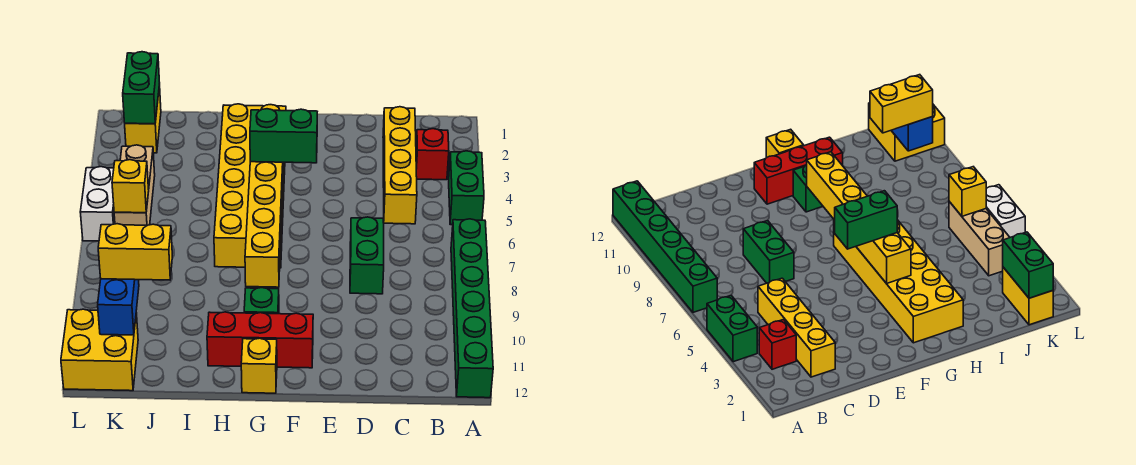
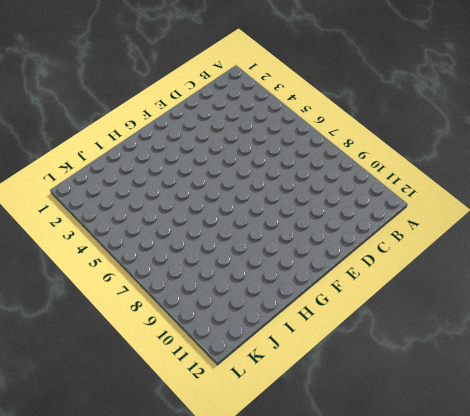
none -> green brick A4:A5 level 1
none -> green brick A7:A12 level 1
none -> red brick B3 level 1

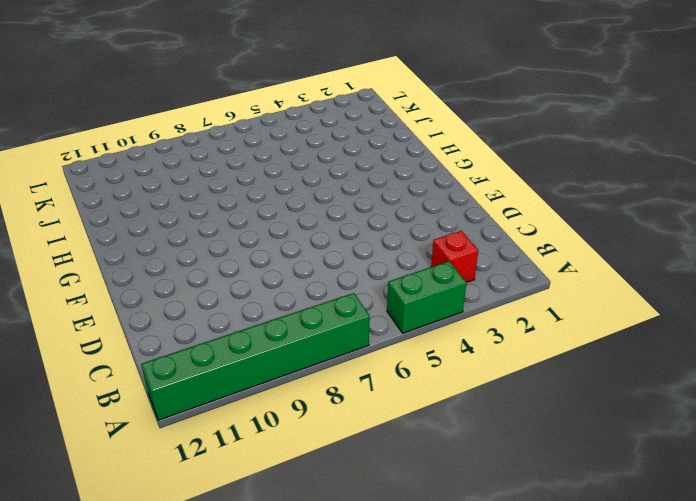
none -> yellow brick C2:C5 level 1
none -> green brick D7:D8 level 1
none -> red brick F11:H11 level 1

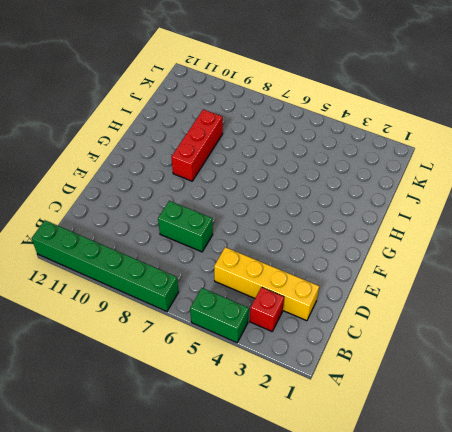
red brick G9:I9 level 1 -> red brick F11:H11 level 1
none -> yellow brick G2:H7 level 1
none -> green brick G10 level 1
none -> yellow brick G12 level 1

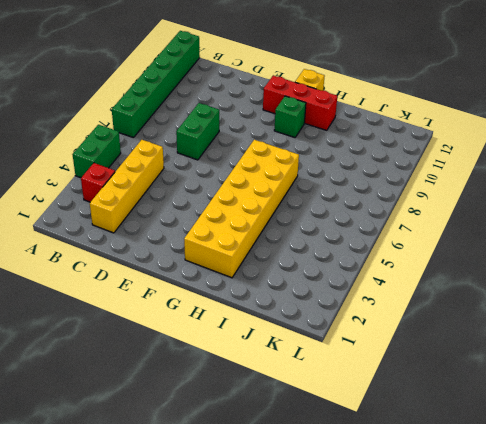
none -> yellow brick K1:K2 level 1
none -> tan brick K4:K6 level 1
none -> yellow brick K11:L12 level 1

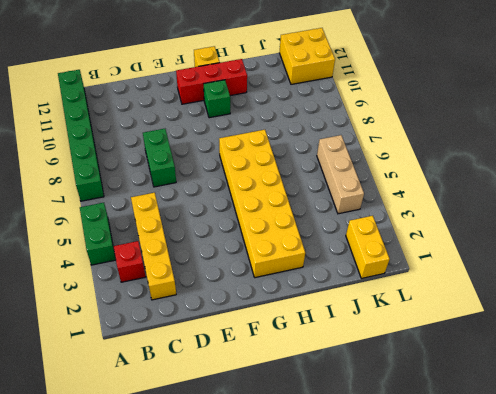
none -> white brick L5:L6 level 1
none -> yellow brick G4:G9 level 2
none -> green brick K1:K2 level 2

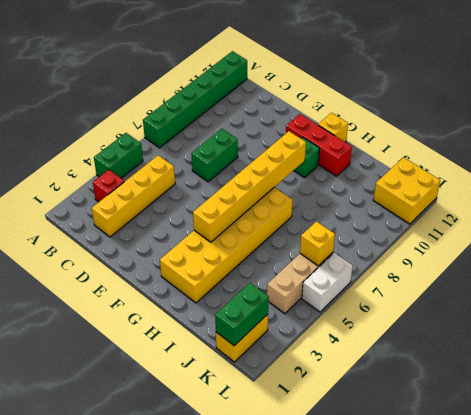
none -> blue brick K10:K11 level 2
none -> green brick F5:G5 level 3
none -> yellow brick J10:K10 level 3

